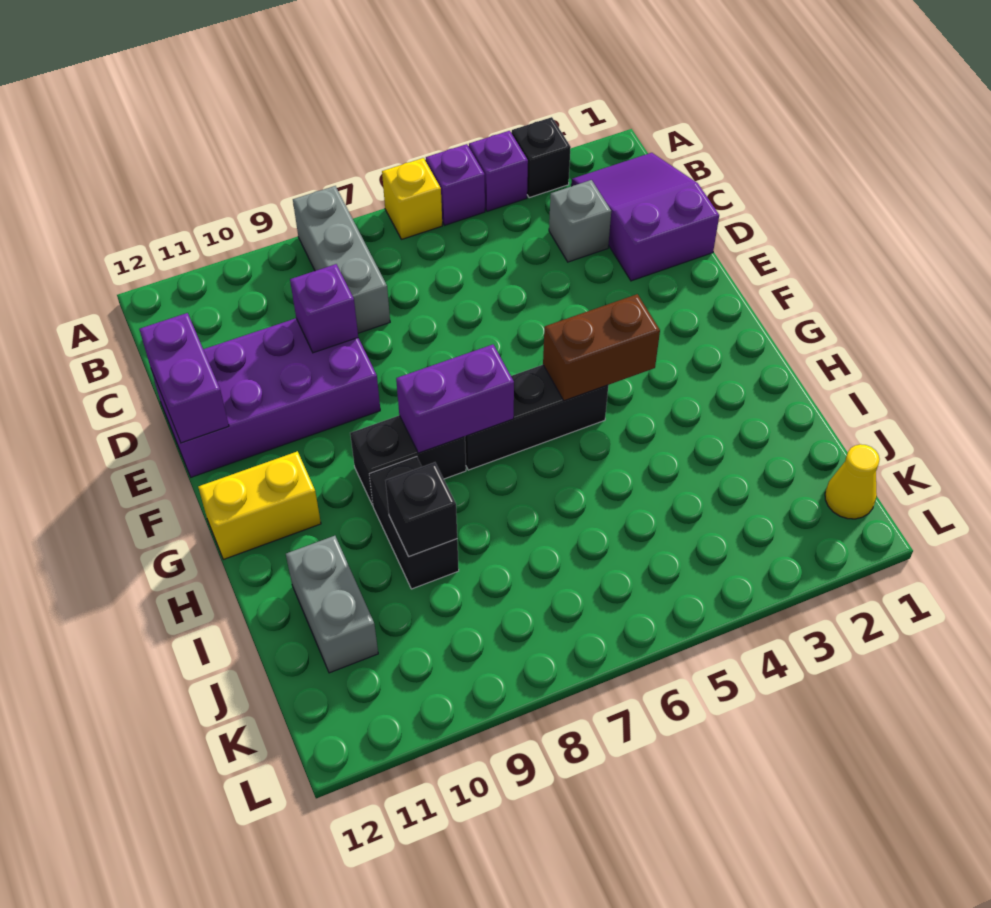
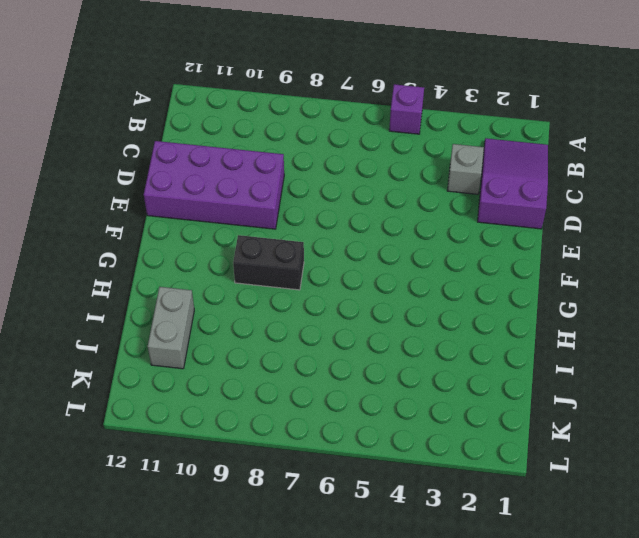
none -> black brick A3 level 1
none -> purple brick A4 level 1
none -> yellow brick A6 level 1

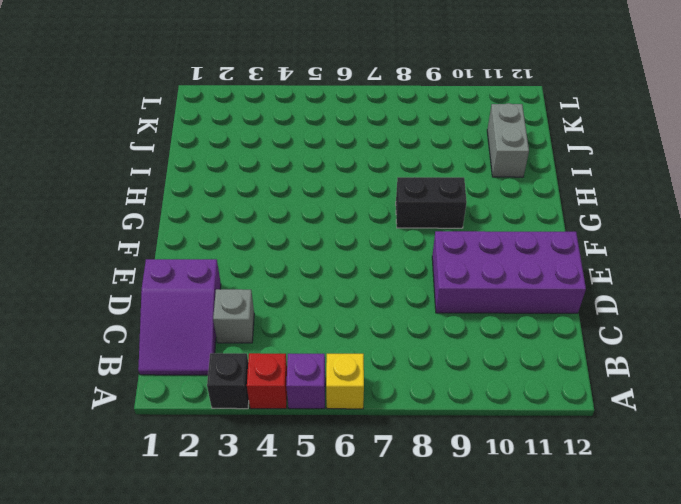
red brick A4 level 1 -> purple brick A4 level 1
none -> grey brick A8:C8 level 1
none -> black brick G5:G7 level 1
none -> yellow brick G11:G12 level 1

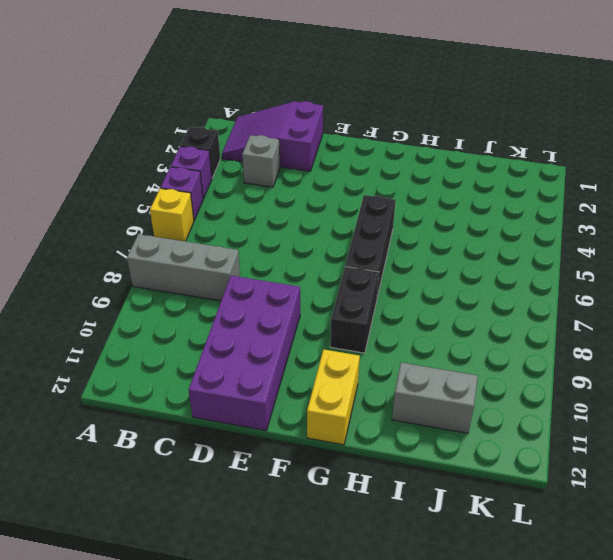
none -> black brick H9:I9 level 1
none -> yellow cone K1 level 1
none -> purple brick D9 level 2

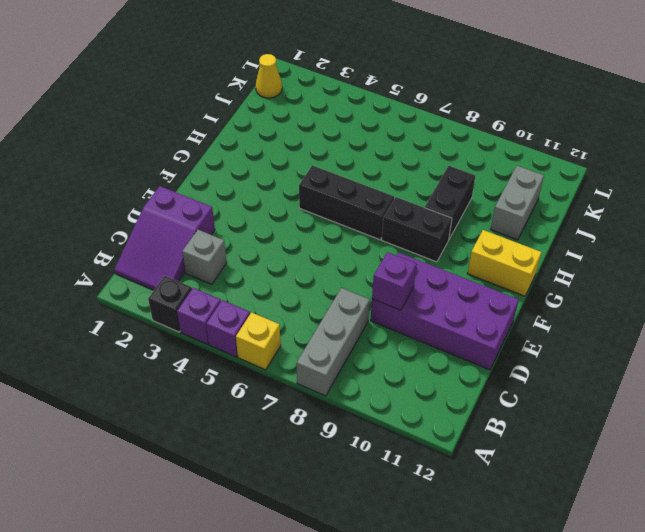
none -> purple brick D12:E12 level 2
none -> brown brick G4:G5 level 2
none -> purple brick G7:G8 level 2

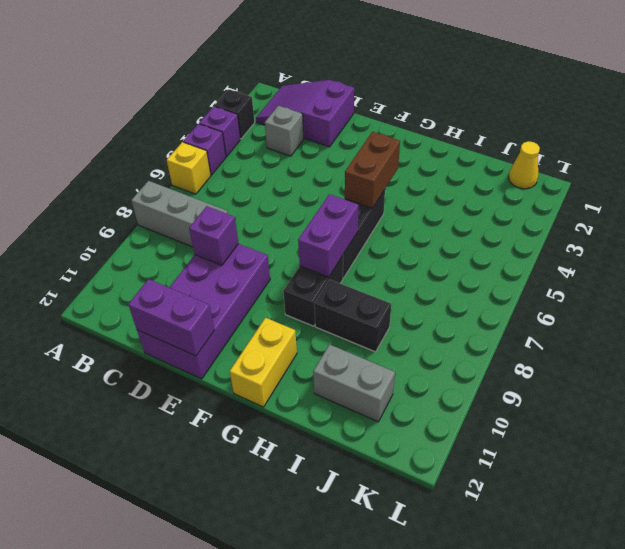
none -> black brick I9 level 2

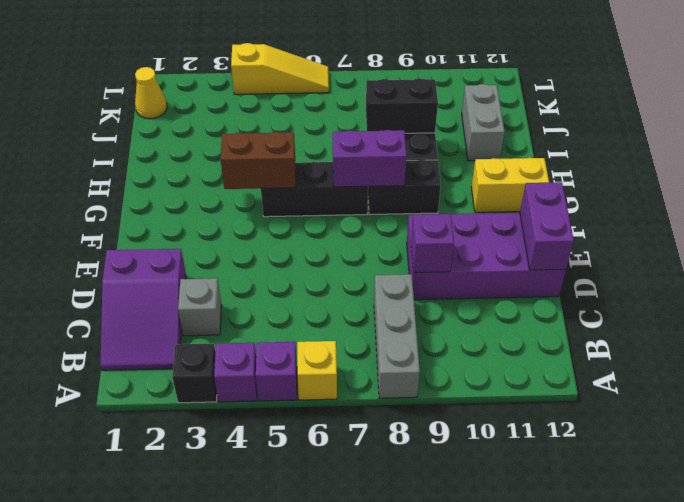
black brick I8:I9 level 2 -> black brick I9 level 2
yellow slope L4:L6 level 1 top 4 -> none

